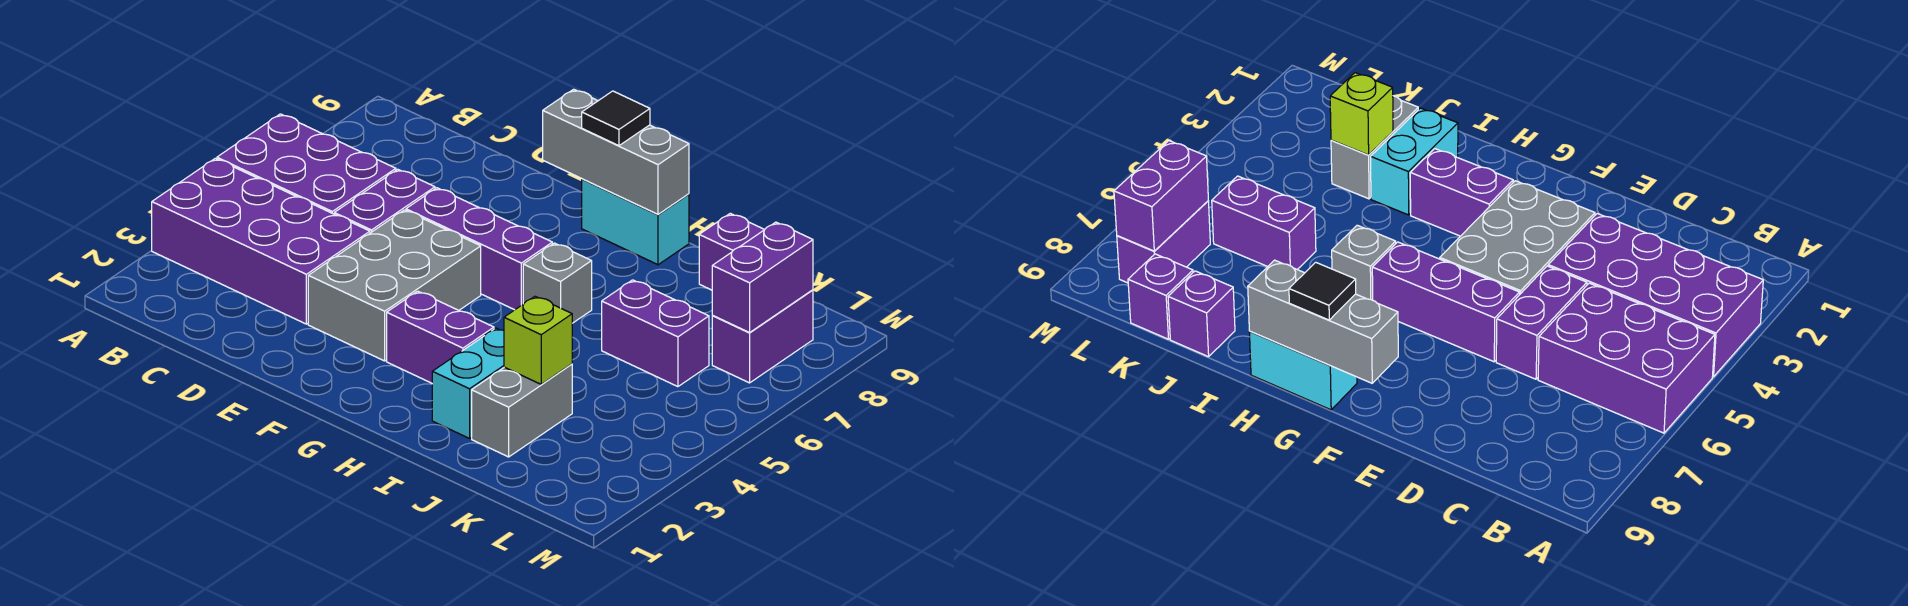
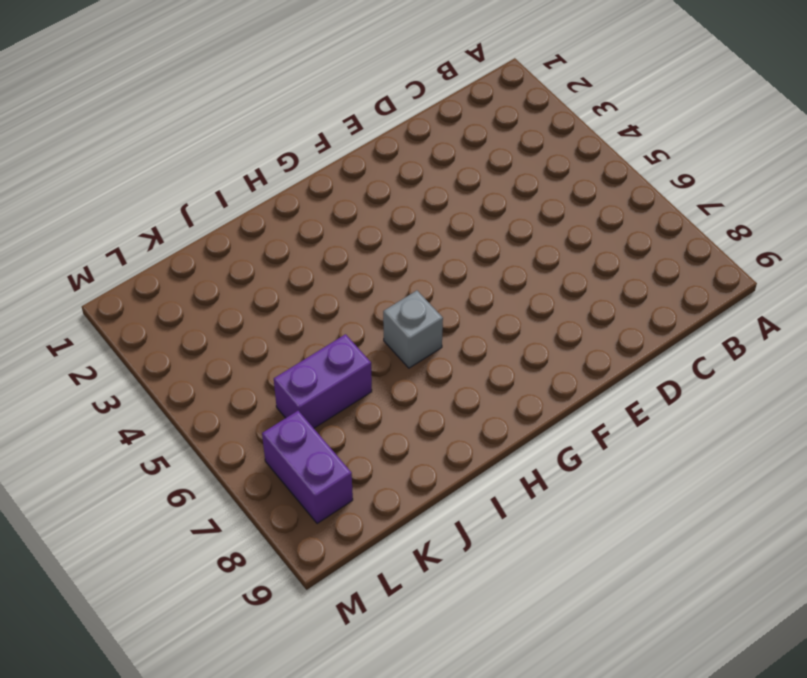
none -> purple brick A3:D4 level 1
none -> purple brick A5:C6 level 1
none -> purple brick D5:D6 level 1

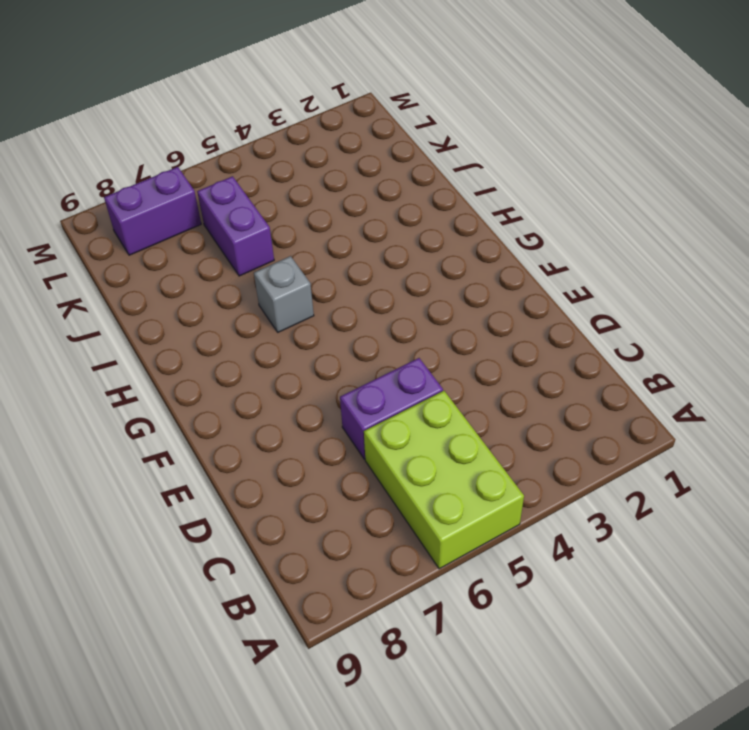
lime brick A5:C6 level 1 -> purple brick A5:C6 level 1
none -> purple brick A3:D4 level 1
none -> grey brick E3:F5 level 1
none -> purple brick E6:G6 level 1

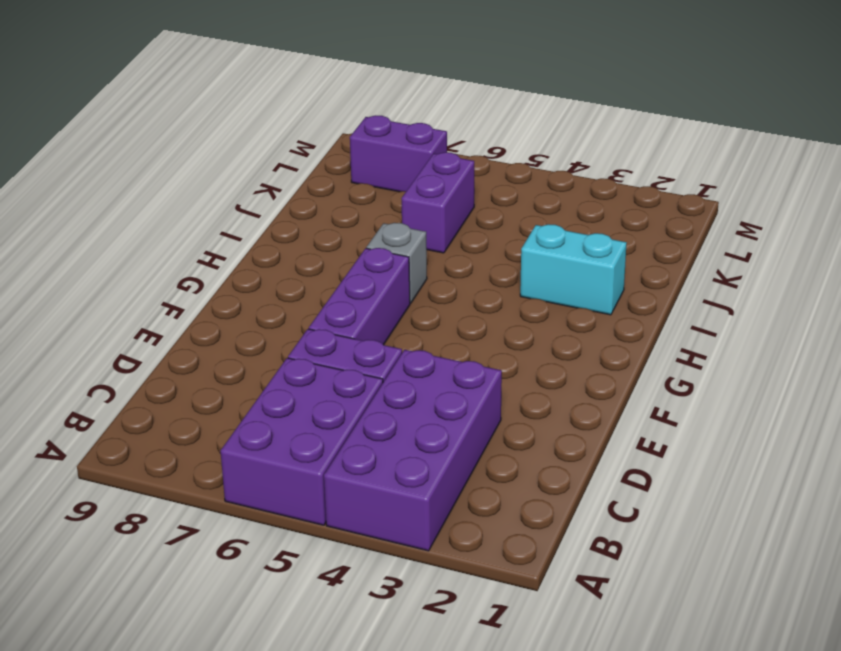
none -> grey brick E3:F5 level 1
none -> purple brick G3:H3 level 1
none -> cyan brick G9:H9 level 1

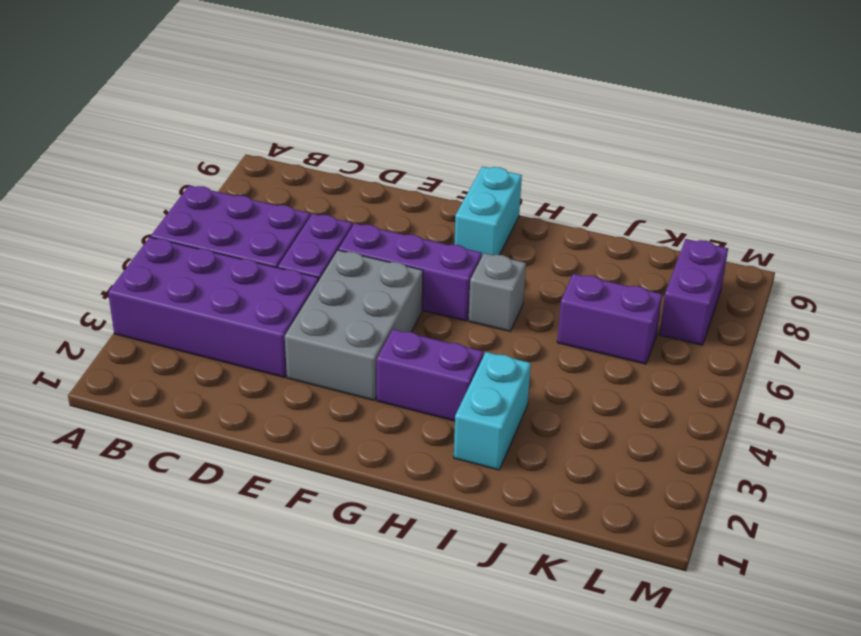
cyan brick G8:G9 level 1 -> cyan brick G9:H9 level 1
none -> grey brick J2:J3 level 1
none -> purple brick J9 level 1
none -> purple brick K9 level 1

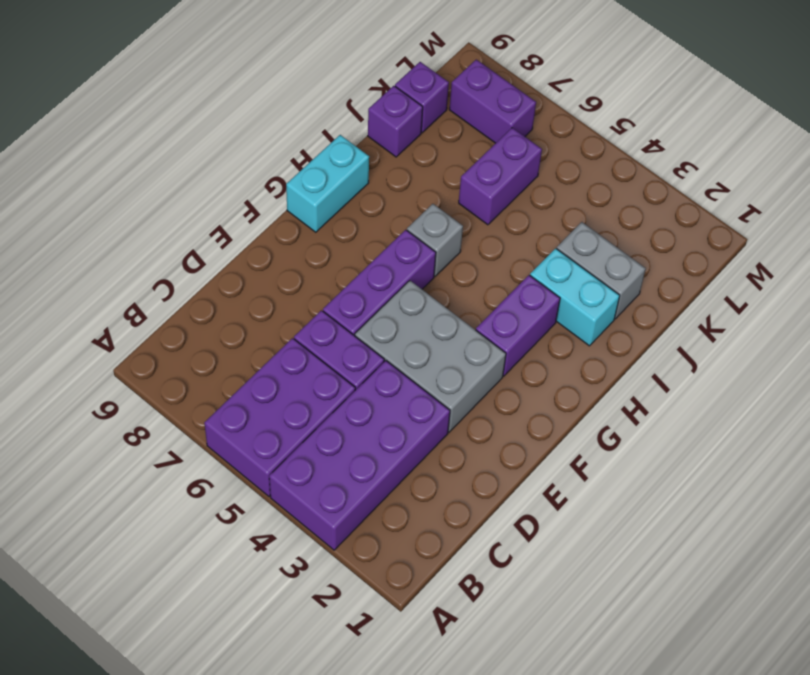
none -> grey brick F9:H9 level 2
none -> lime brick J3 level 2
none -> purple brick L7:L8 level 2

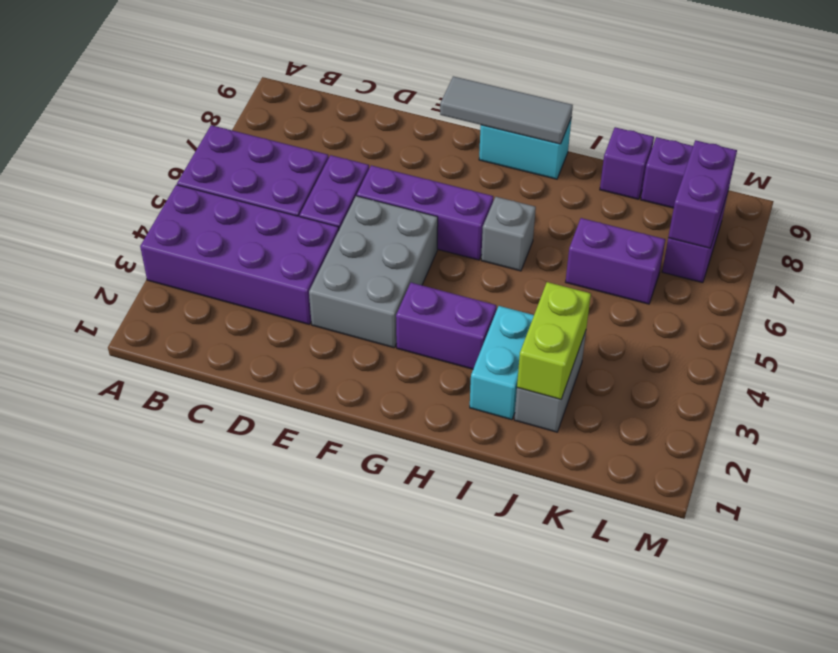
grey tile F9:H9 level 2 -> grey brick F9:H9 level 2
lime brick J2:J3 level 2 -> lime brick J3 level 2
none -> black tile G9 level 3

